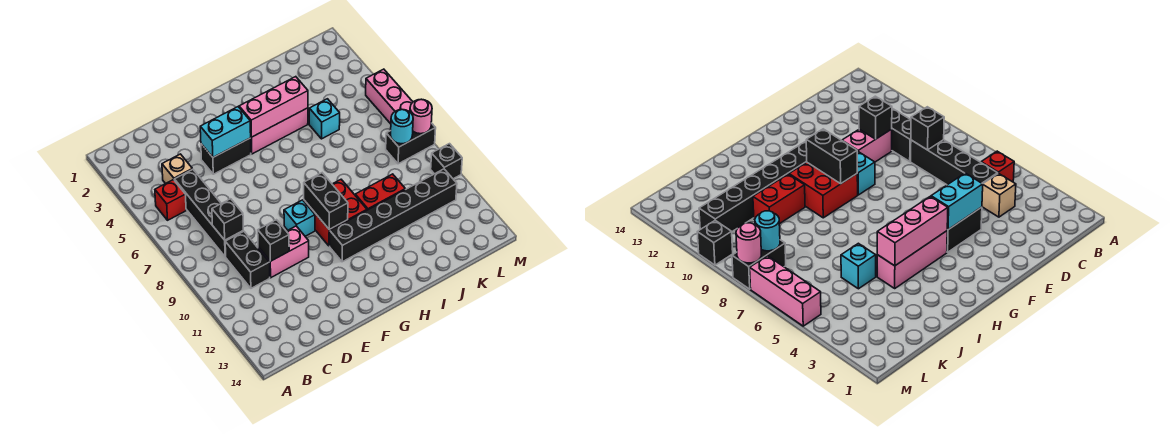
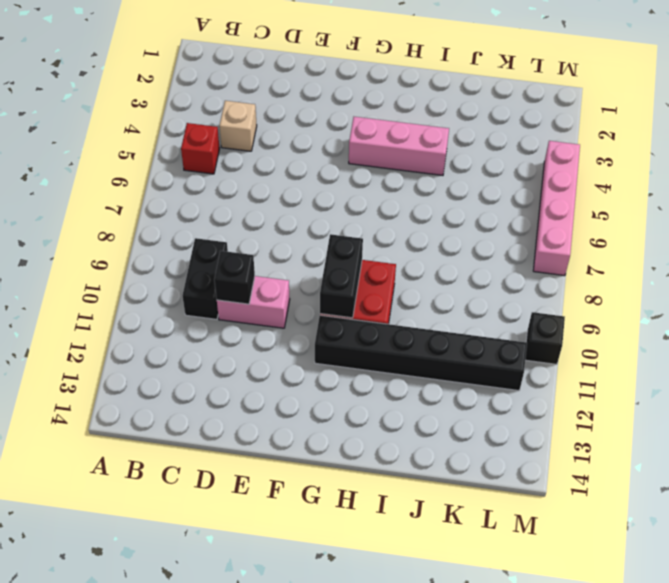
pink brick M4:M7 level 1 -> pink brick M5:M7 level 1
none -> black brick C5:C8 level 1
none -> black brick E4:F4 level 1
none -> cyan brick F9 level 1

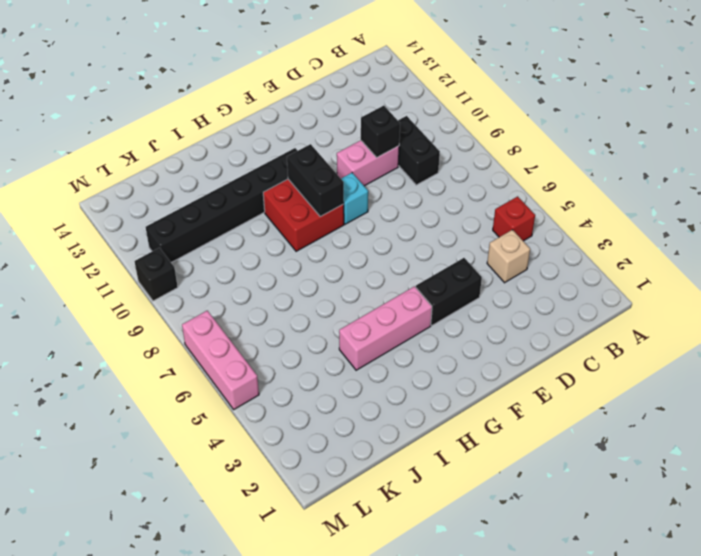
none -> black brick C5:C8 level 1
none -> red brick I10:J10 level 1
none -> cyan brick J5 level 1

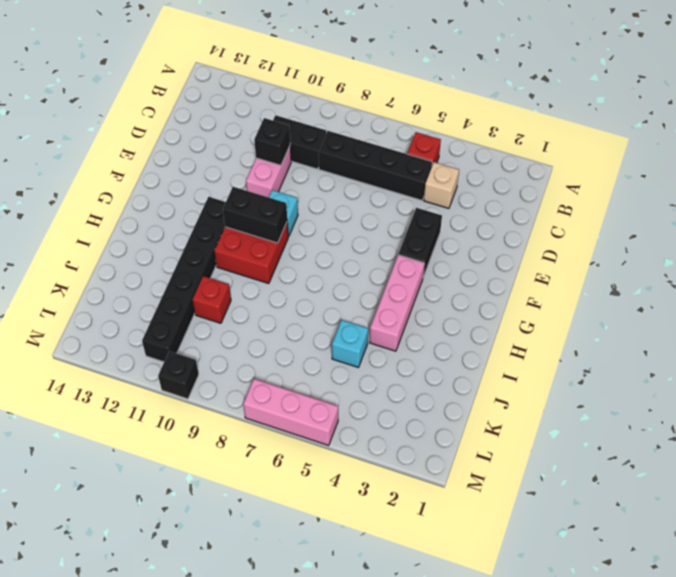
red brick J10 level 1 -> red brick I10:J10 level 1
none -> black brick L8:M8 level 1
none -> black brick C8 level 2
none -> cyan brick E4:F4 level 2

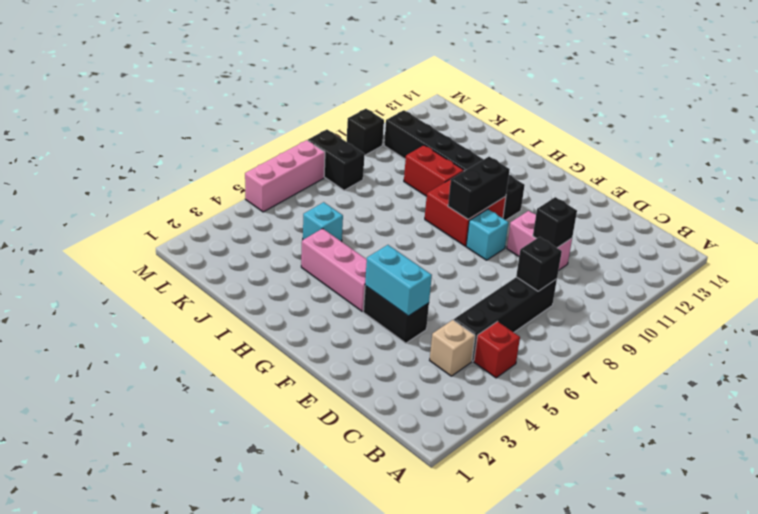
none -> black brick C9:C10 level 1
none -> pink brick G4:I4 level 2
none -> cyan round brick L8 level 2

